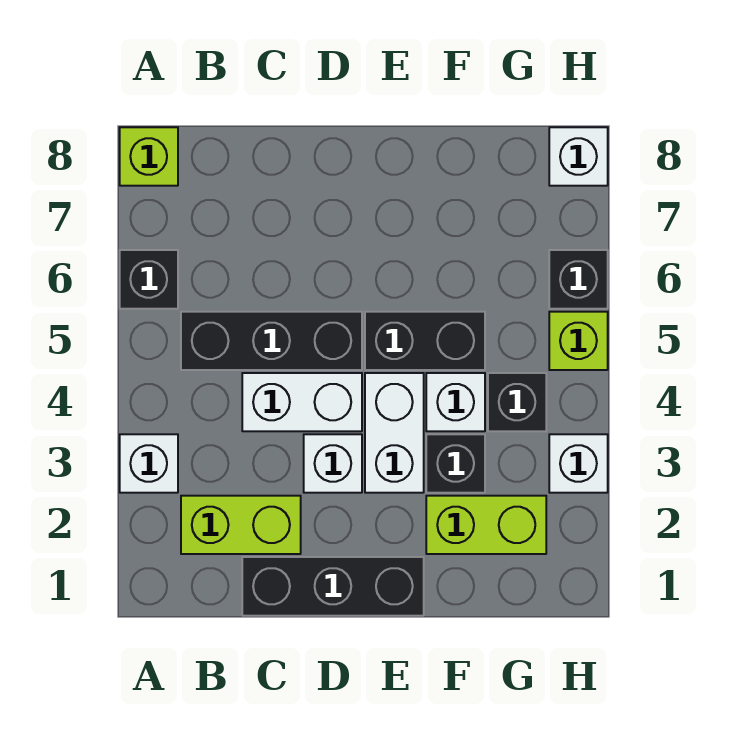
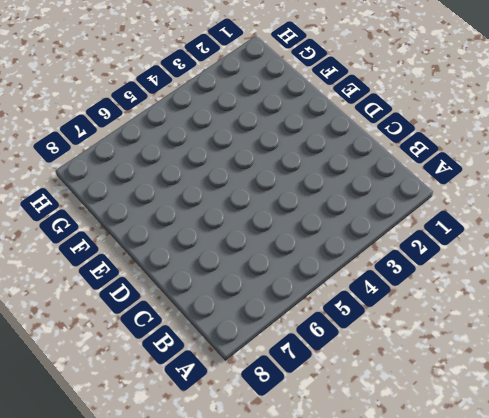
none -> white brick A3 level 1
none -> black brick A6 level 1
none -> lime brick A8 level 1

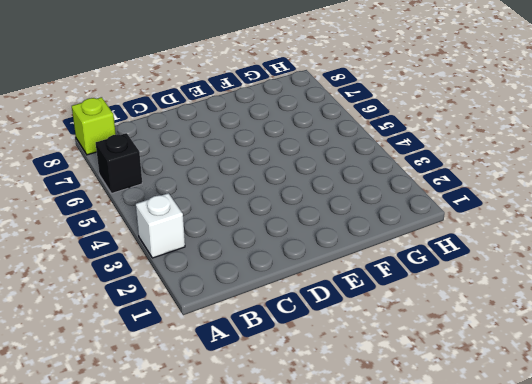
none -> lime brick B2:C2 level 1
none -> black brick B5:D5 level 1
none -> black brick C1:E1 level 1

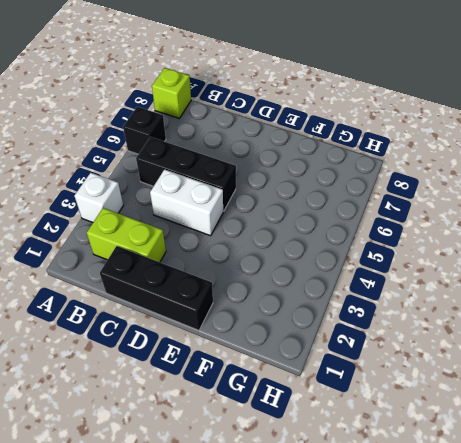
none -> white brick D3 level 1
none -> white brick E3:E4 level 1
none -> black brick E5:F5 level 1

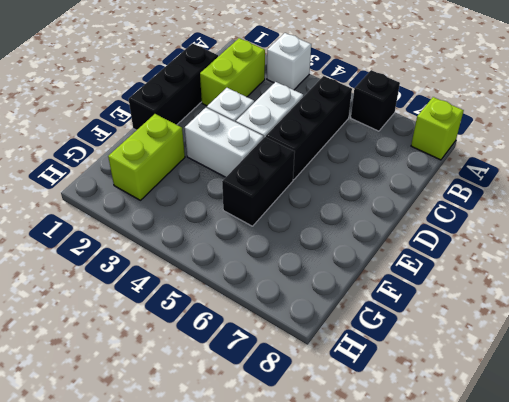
none -> black brick F3 level 1
none -> white brick F4 level 1
none -> black brick G4 level 1

